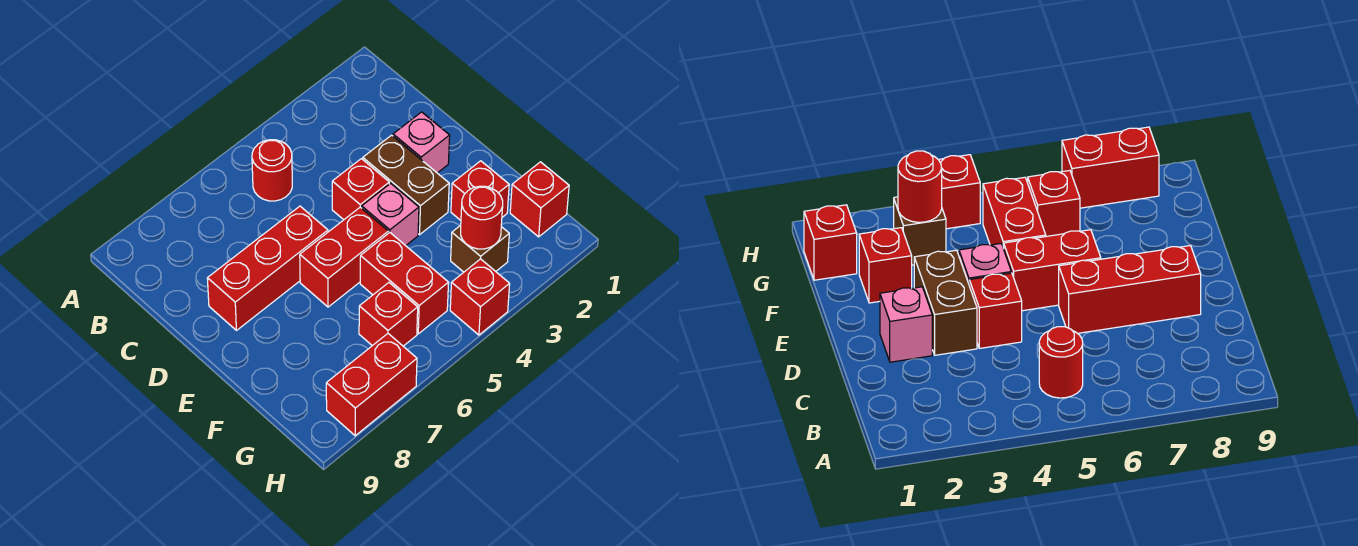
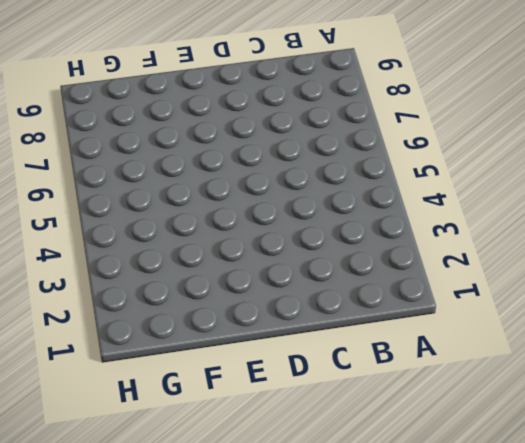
none -> red round brick B5 level 1
none -> pink brick D2 level 1
none -> brown brick D3:E3 level 1

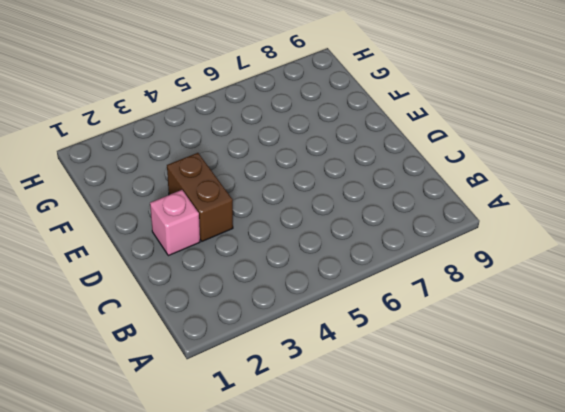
none -> red round brick B5 level 1
none -> red brick D4 level 1
none -> red brick D6:D8 level 1

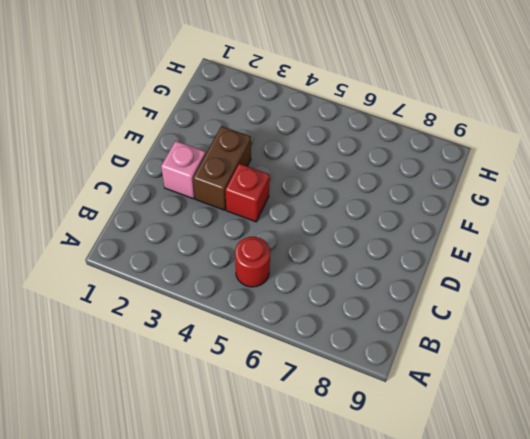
none -> red brick D6:D8 level 1
none -> pink brick E4 level 1
none -> red brick E5:E6 level 1

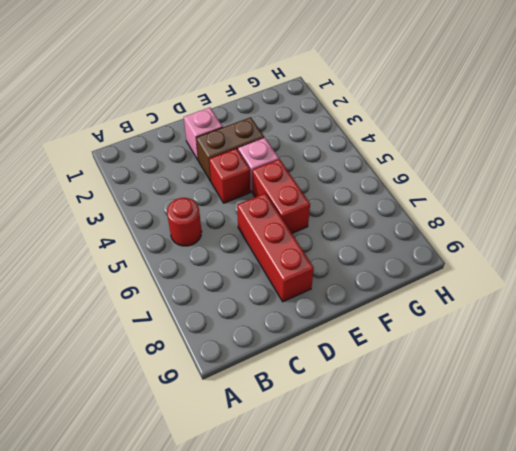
none -> red brick F2 level 1
none -> red brick F5:G5 level 1
none -> red brick G1 level 1

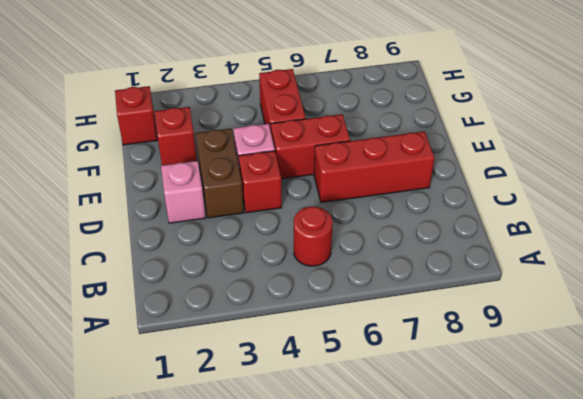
none -> brown brick G3 level 1
none -> red brick G6 level 1
none -> red brick H4 level 1

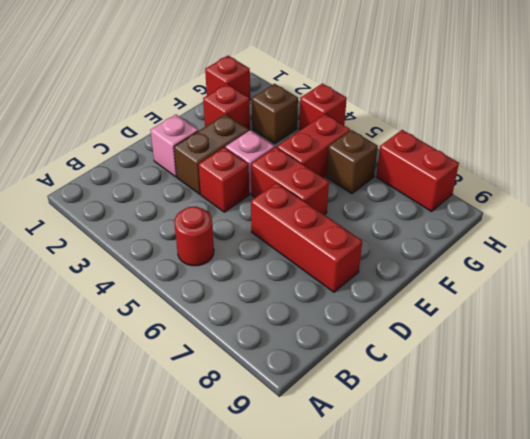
brown brick G6 level 1 -> red brick G6 level 1
none -> red round brick G3 level 2

